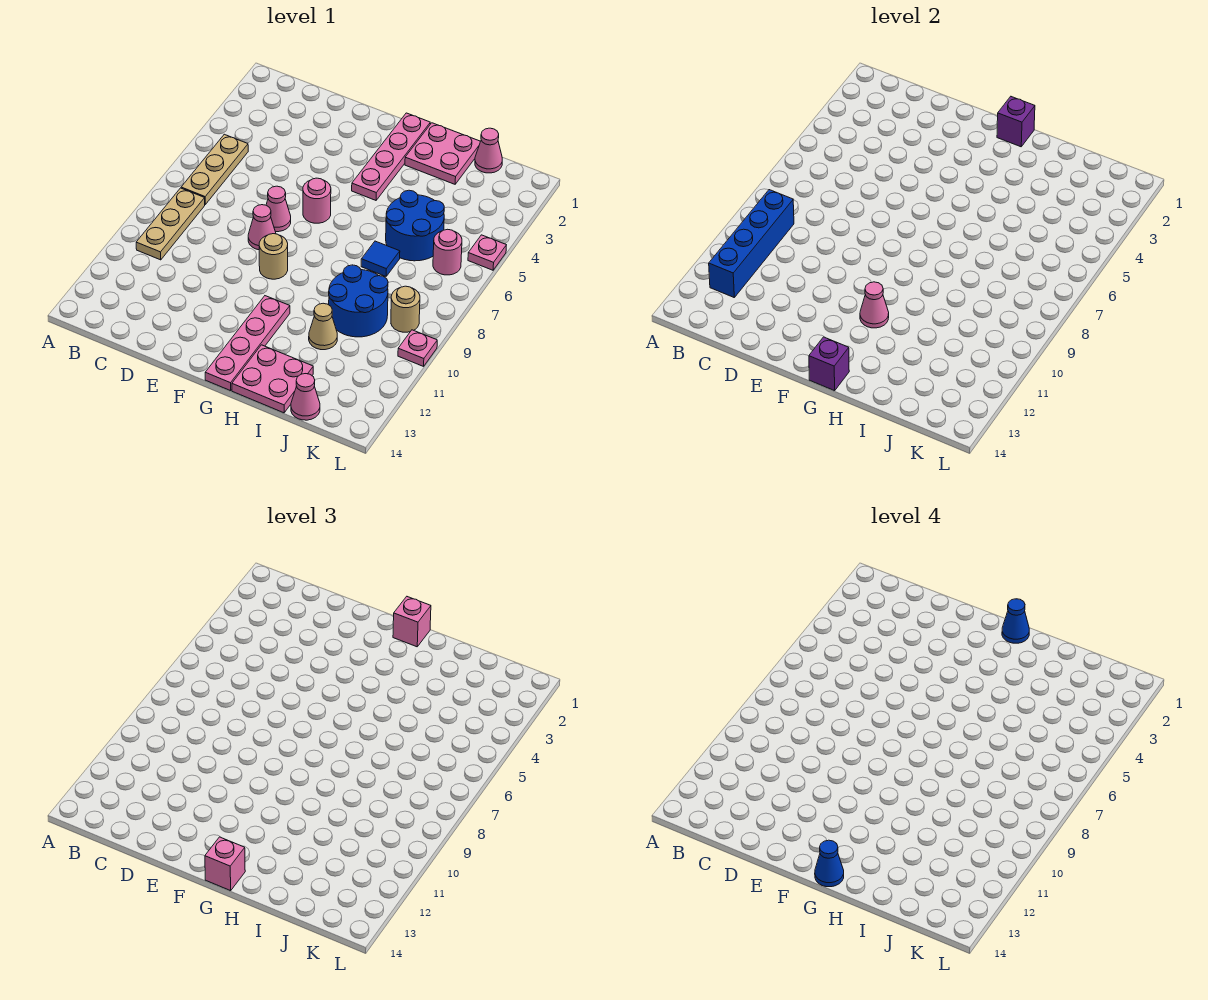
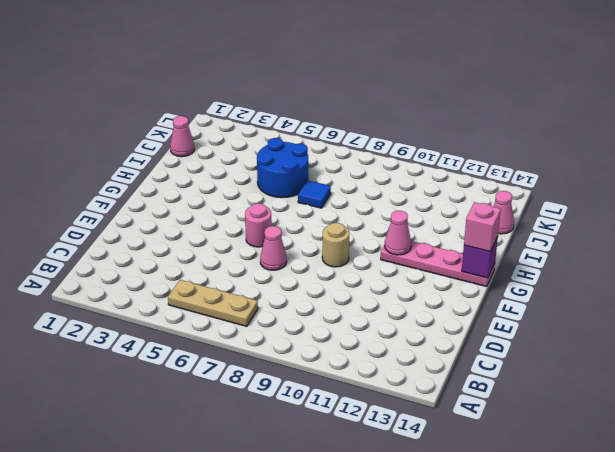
none -> tan plate B8:B10 level 1
none -> pink cone E8 level 1
none -> pink plate G1:G4 level 1

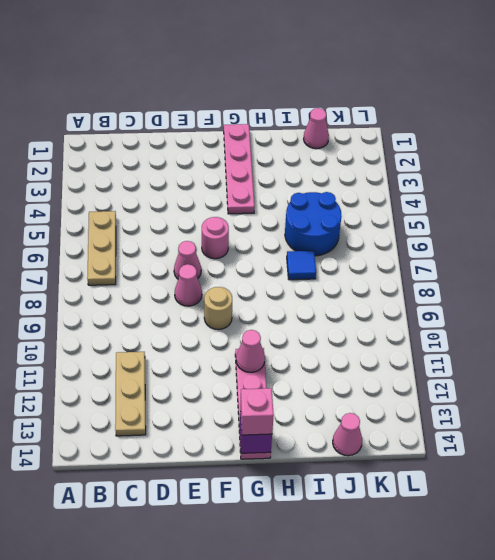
tan plate C11:C13 level 1 -> tan plate B8:B10 level 1
none -> pink plate H1:I2 level 1
none -> pink plate H13:I14 level 1
none -> blue round brick I9:J10 level 1

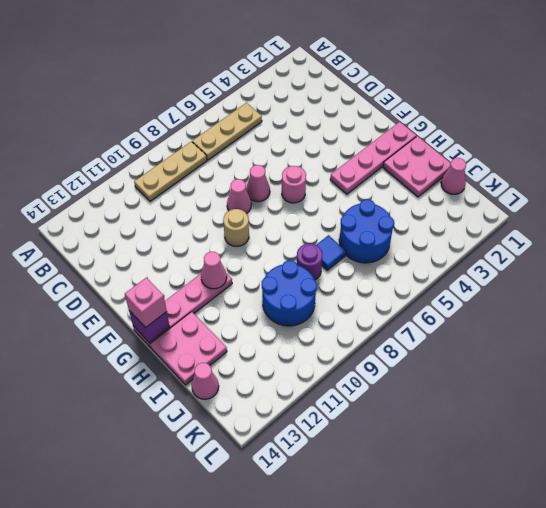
purple round brick I8 level 1 -> none
none -> tan cone I11 level 1
none -> pink round brick K6 level 1
none -> tan round brick K9 level 1

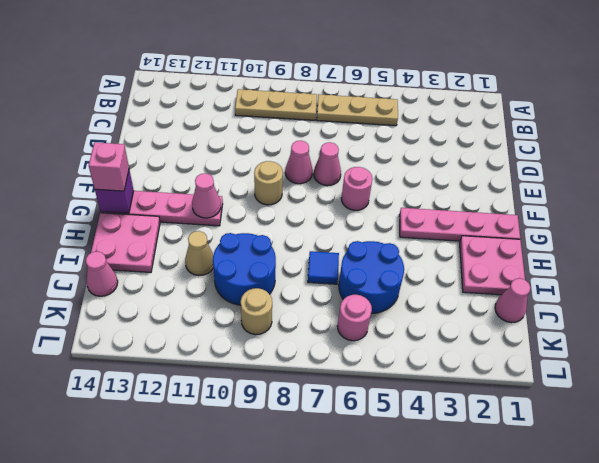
none -> pink plate L5 level 1
none -> pink plate L10 level 1
none -> blue brick B9:B12 level 2

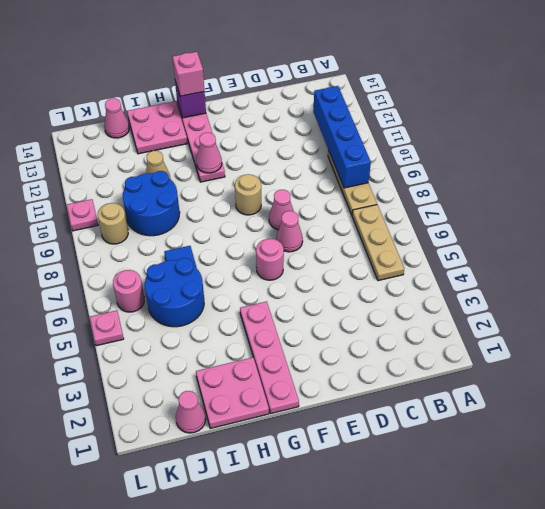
none -> purple brick G1 level 2
none -> pink brick G1 level 3
none -> blue cone G1 level 4

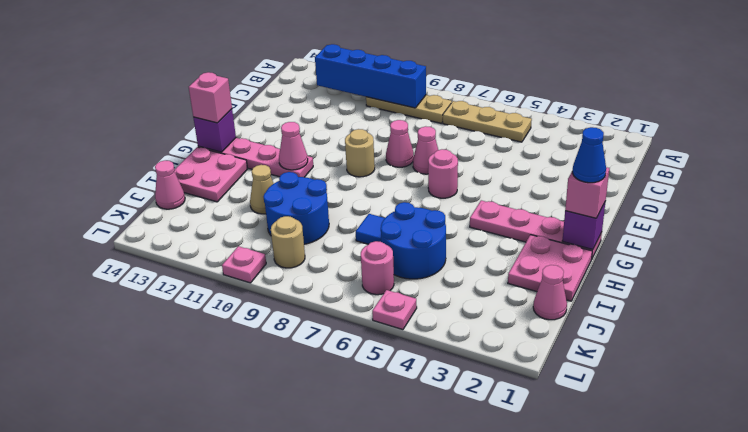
none -> blue cone G14 level 4

